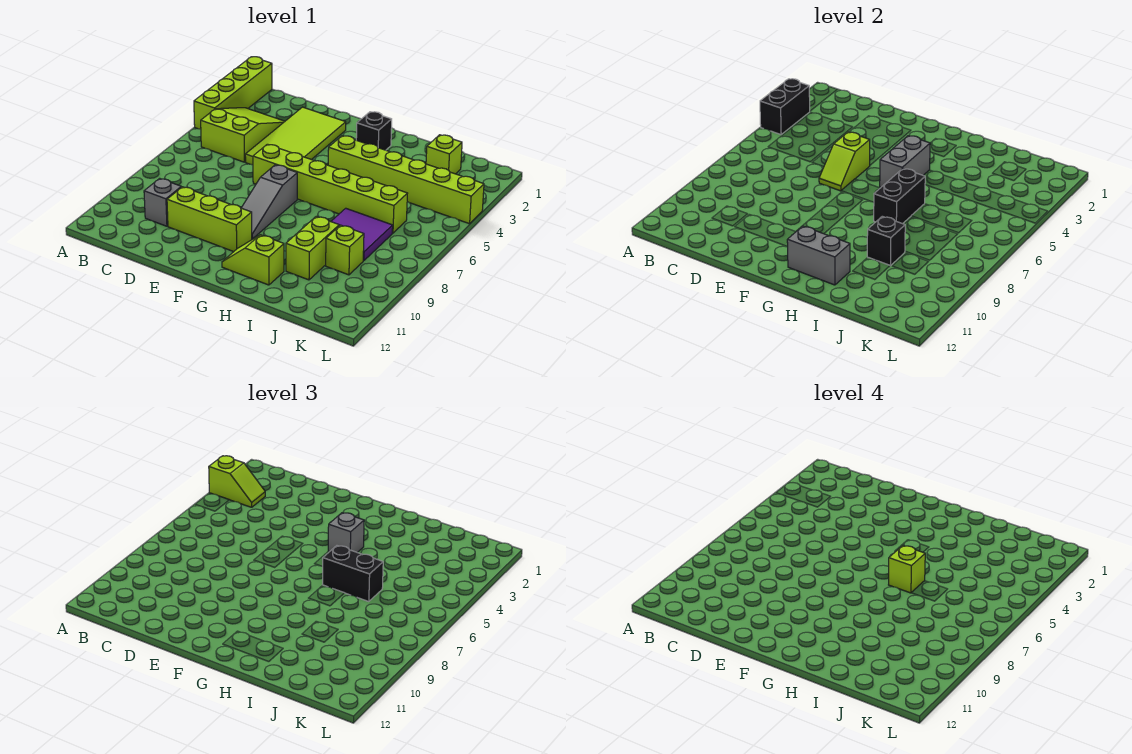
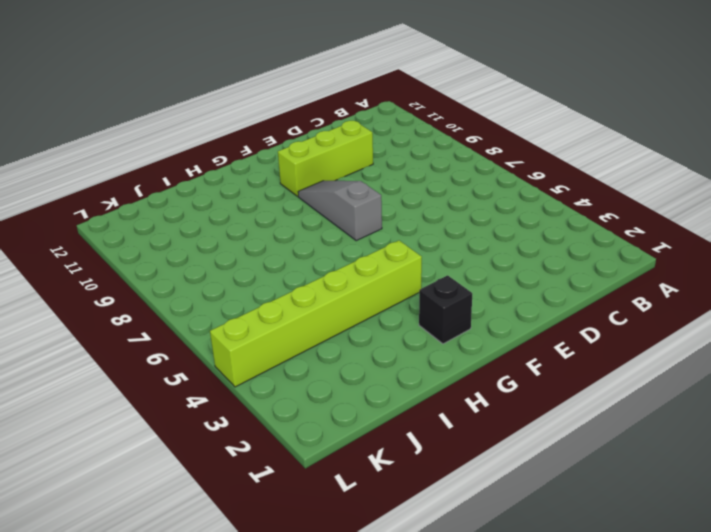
none -> lime brick A1:A4 level 1
none -> lime slope B3:C5 level 1 top 5
none -> grey brick C10 level 1

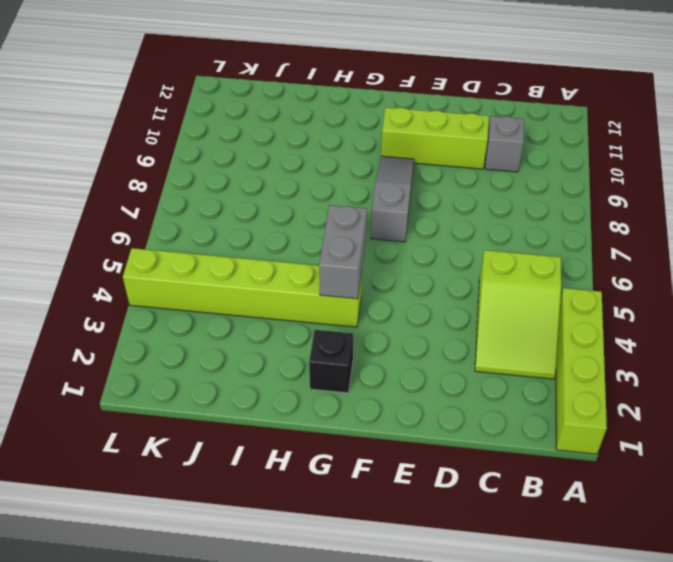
none -> lime tile D2:E5 level 1
none -> lime brick E6:J6 level 1
none -> lime slope G11:H11 level 1 top H

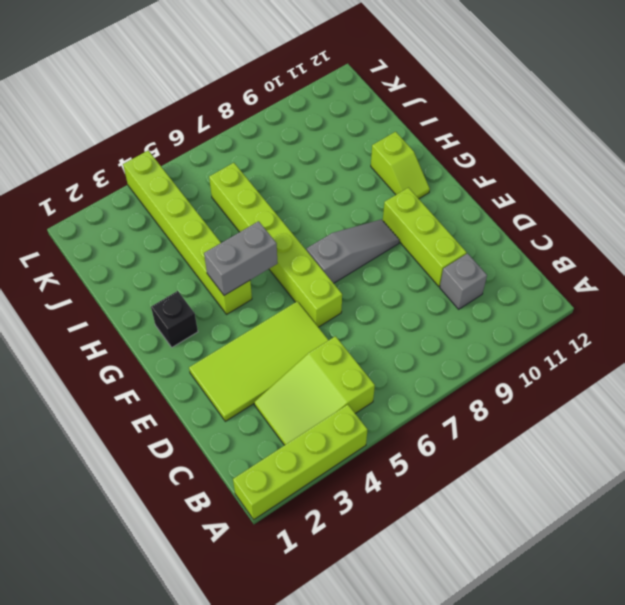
none -> purple tile I7:J8 level 1
none -> lime brick I9:I10 level 1
none -> lime brick J2 level 1

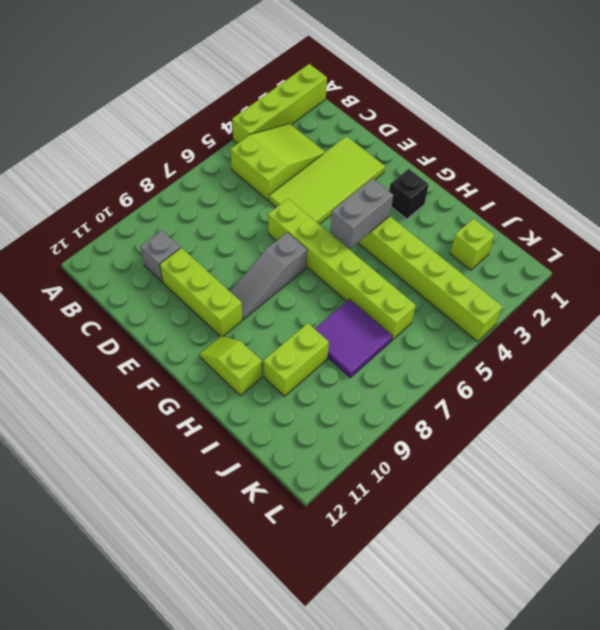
none -> lime brick J9 level 1
none -> black brick A3:A4 level 2
none -> lime slope E5:E6 level 2 top 5

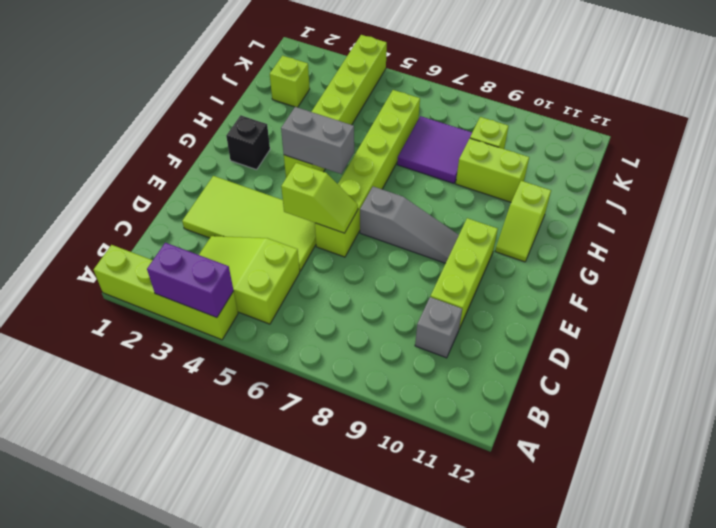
purple brick A3:A4 level 2 -> black brick A3:A4 level 2
none -> grey brick G11:H11 level 2
none -> black brick H6:H7 level 2
none -> black brick I9 level 2

